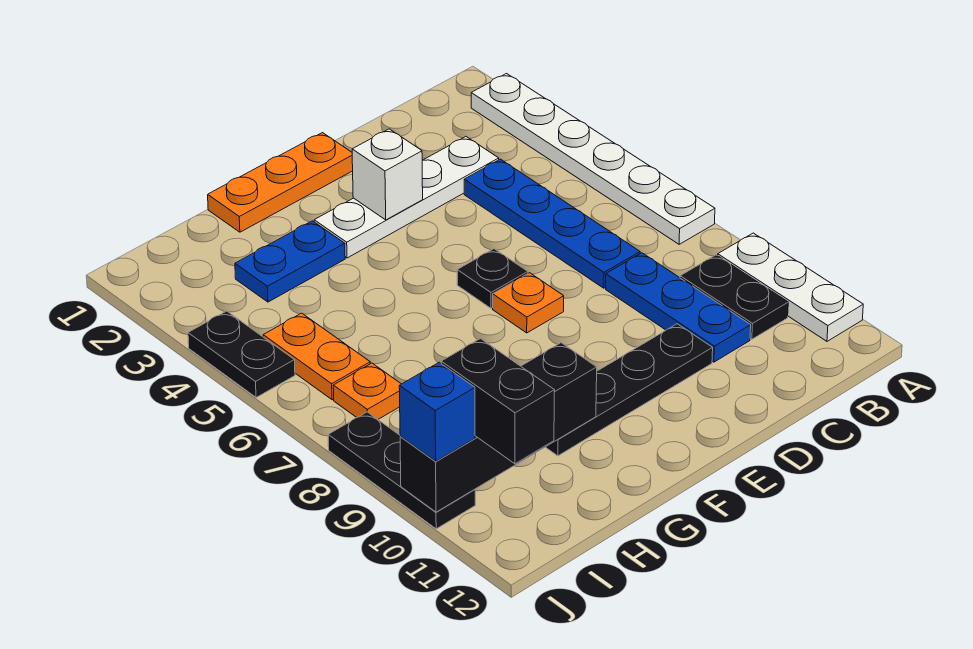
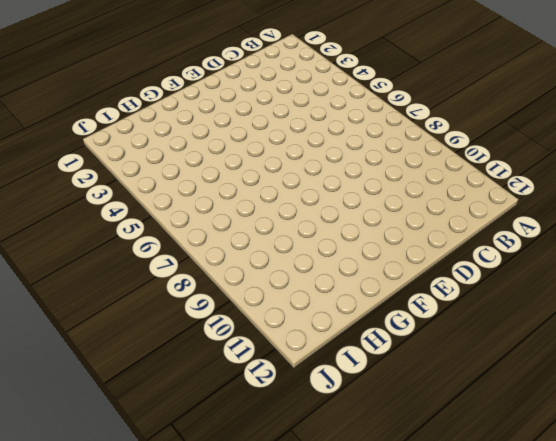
none -> white plate A2:A7 level 1
none -> white plate A9:A11 level 1
none -> black plate B9:B10 level 1

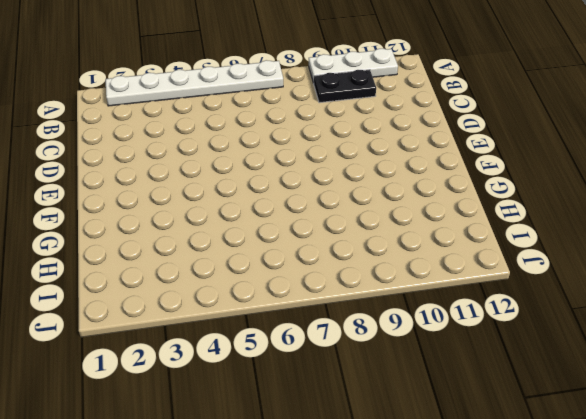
none -> white plate C3:F3 level 1
none -> blue plate C4:C7 level 1
none -> blue plate C8:C10 level 1

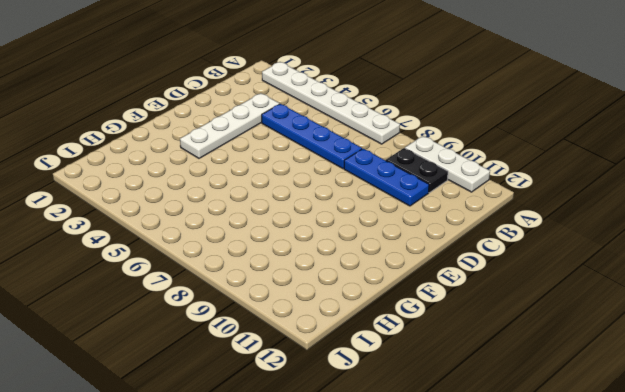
none -> black plate D10:G10 level 1
none -> orange plate E1:G1 level 1
none -> black plate E6 level 1

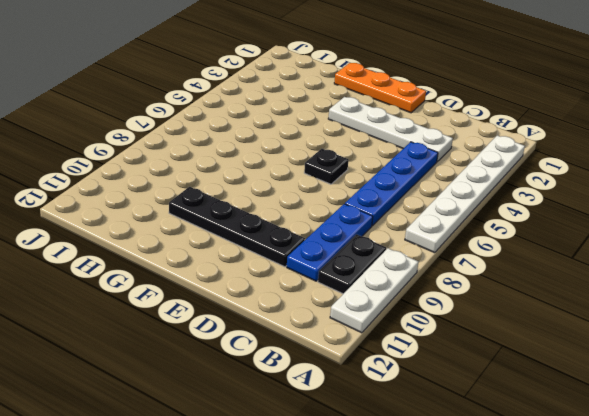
none -> orange plate E7 level 1
none -> blue plate G3:H3 level 1
none -> orange plate I5:I6 level 1

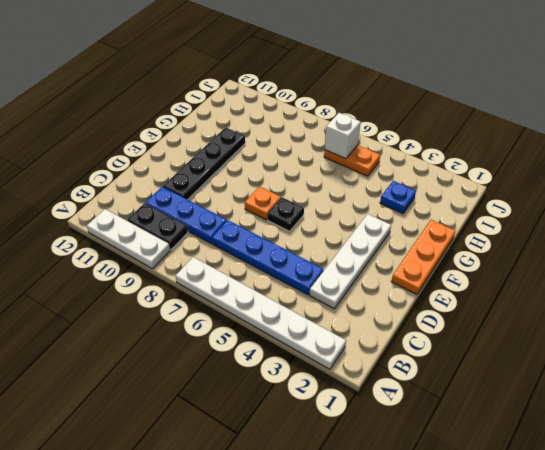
blue plate H3 level 1 -> blue plate G3:H3 level 1
white brick I6 level 2 -> white brick E3 level 2
none -> orange plate I7 level 1
none -> black plate J4:J5 level 1
none -> black plate J8:J10 level 1

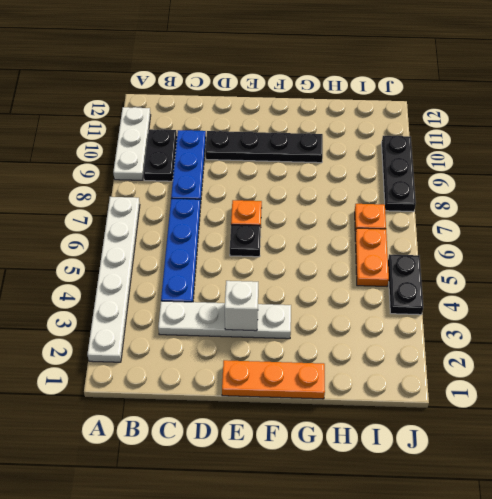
none -> blue plate G3:H3 level 1
none -> black brick G10:J10 level 2
none -> black brick I10:I11 level 3

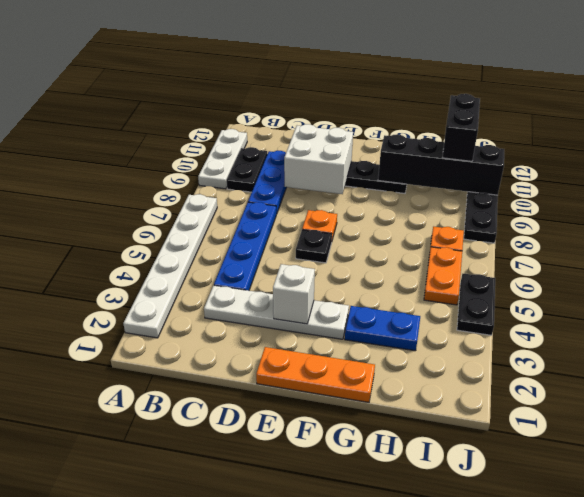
white brick D9:E10 level 2 -> none
none -> blue brick J10 level 3

